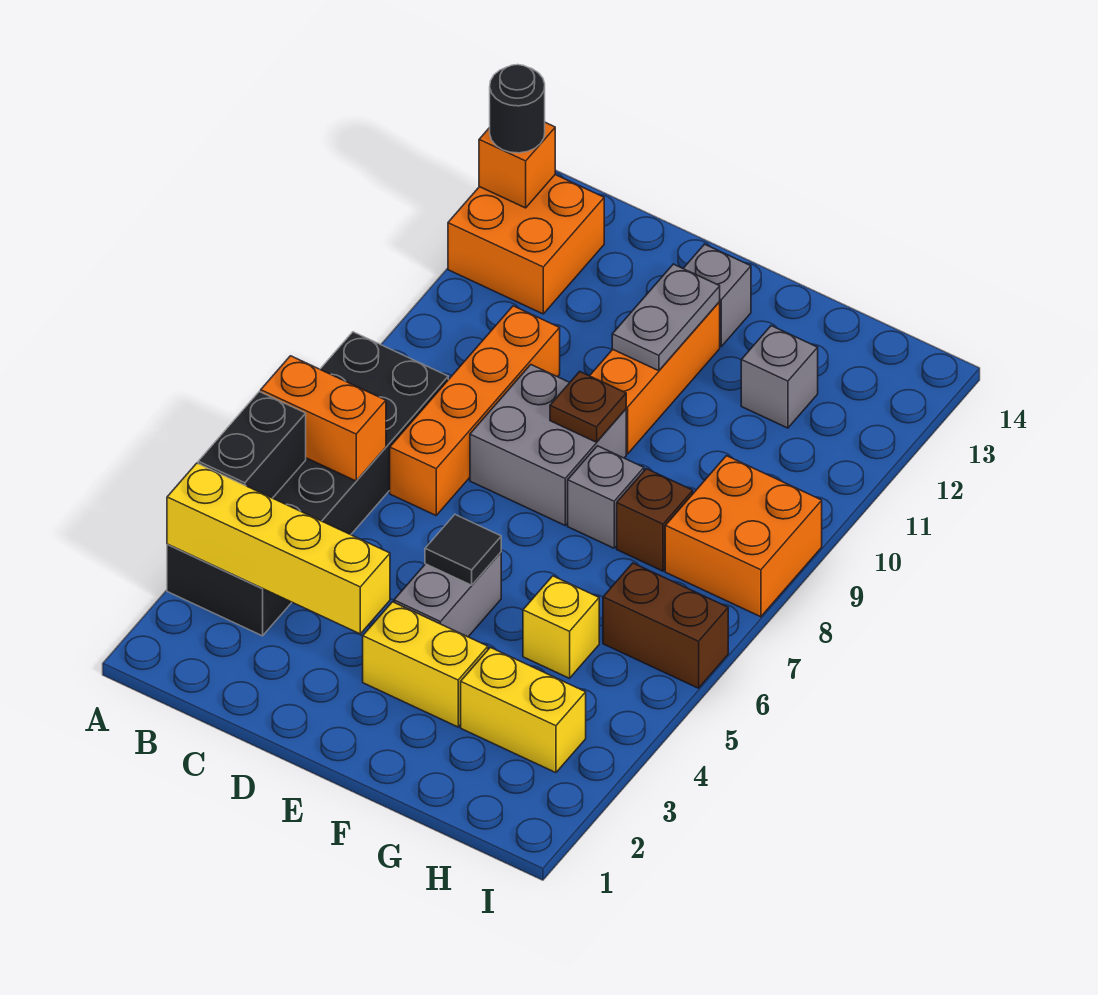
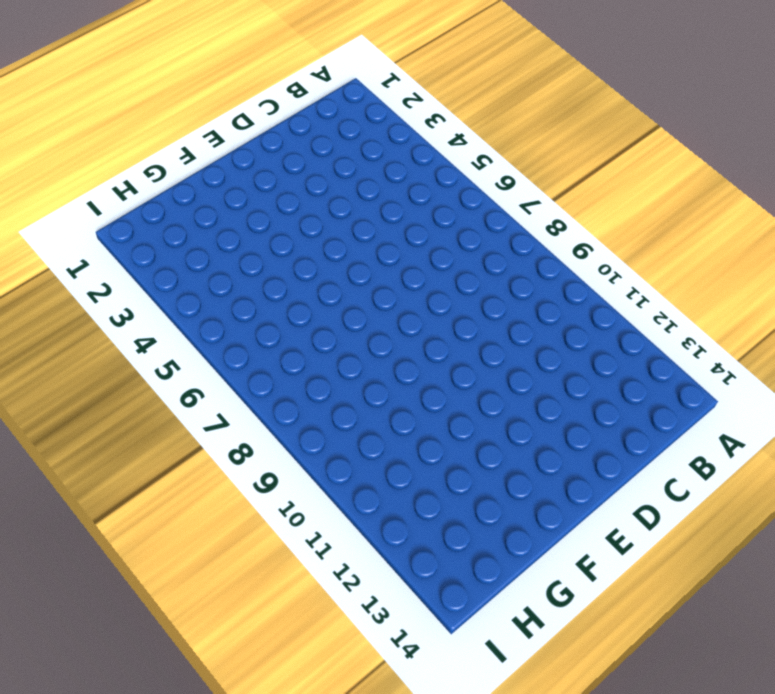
none -> black brick A3:B8 level 1
none -> orange brick A12:B13 level 1
none -> orange brick C7:C10 level 1

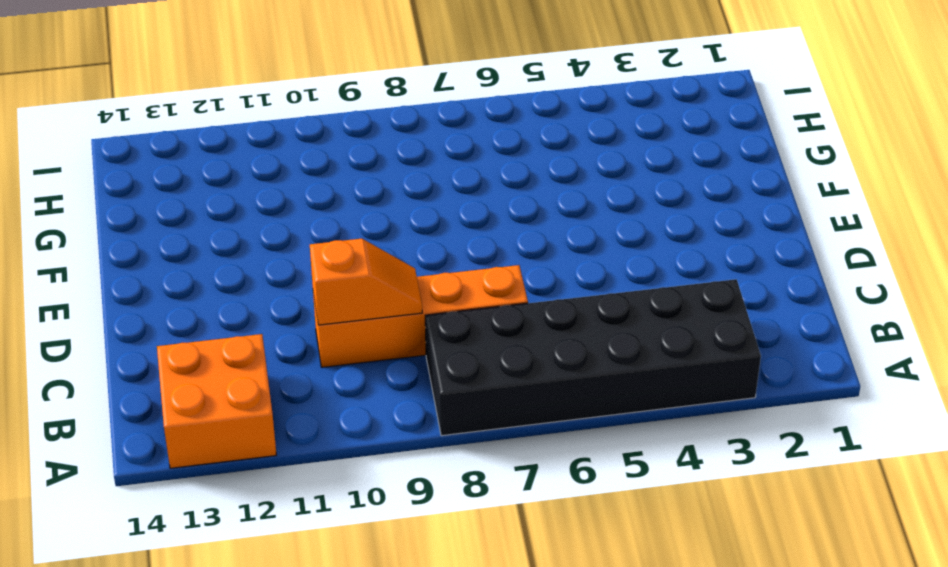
orange slope C9:C10 level 2 top 10 -> none
none -> grey brick D8:E9 level 1
none -> yellow brick E3:F3 level 1
none -> grey brick E4:E5 level 1

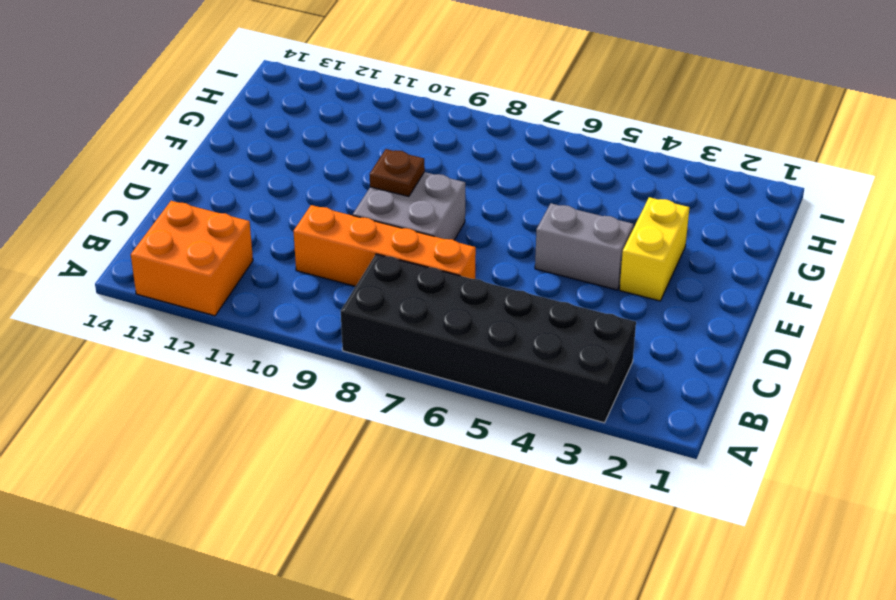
none -> orange brick E10:E12 level 1
none -> grey brick E13 level 1
none -> grey brick F8 level 1

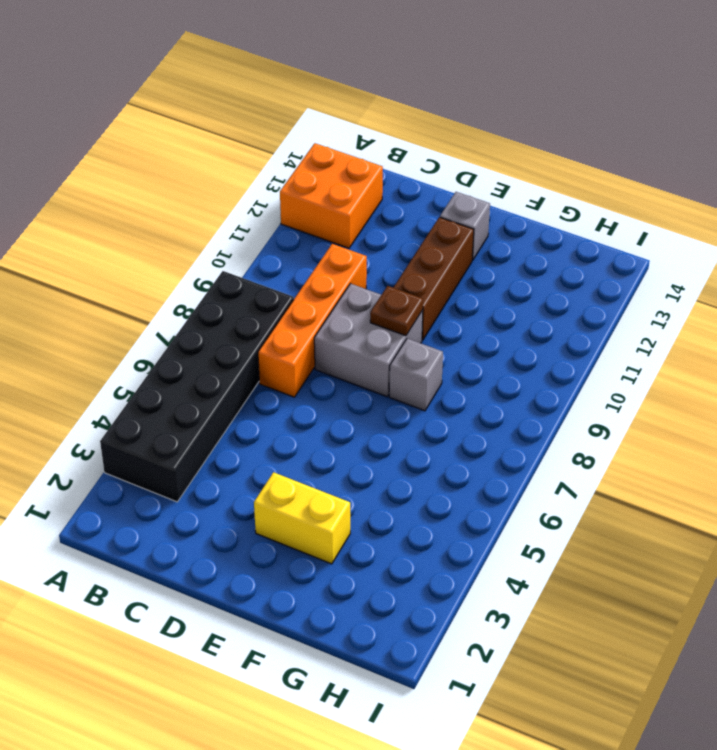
brown brick E10:E12 level 1 -> orange brick E10:E12 level 1
none -> grey brick E4:E5 level 1
none -> yellow brick G3:H3 level 1
none -> yellow brick G5 level 1

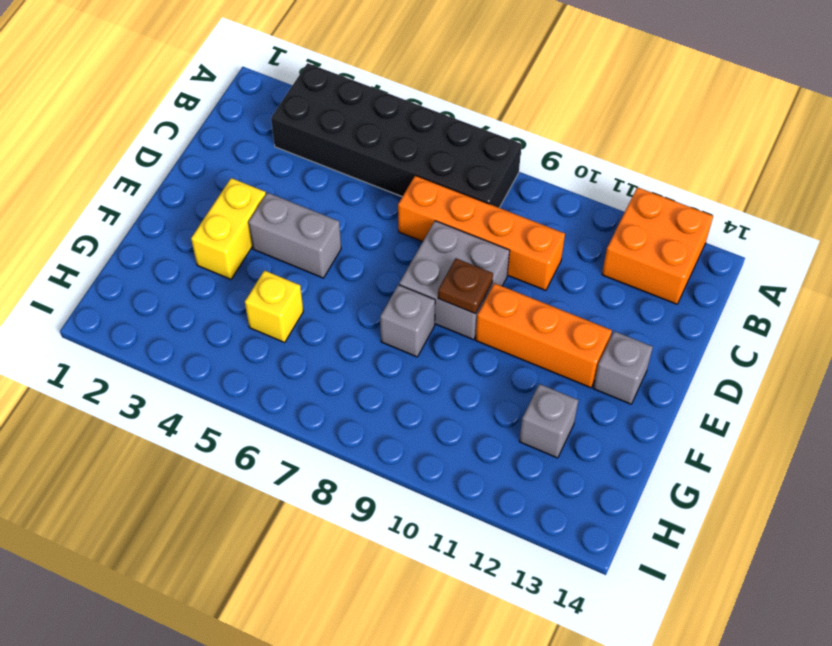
none -> yellow brick G3:H3 level 1
none -> brown brick G8 level 1
none -> brown brick H6:I6 level 1

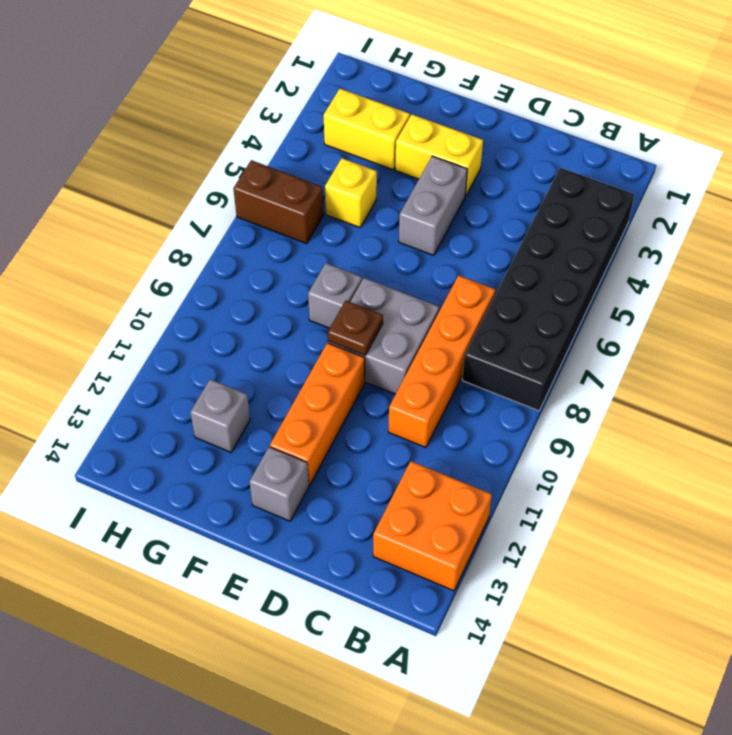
none -> brown brick G8 level 1
none -> orange brick H8:I9 level 1
none -> yellow brick A3:D3 level 2

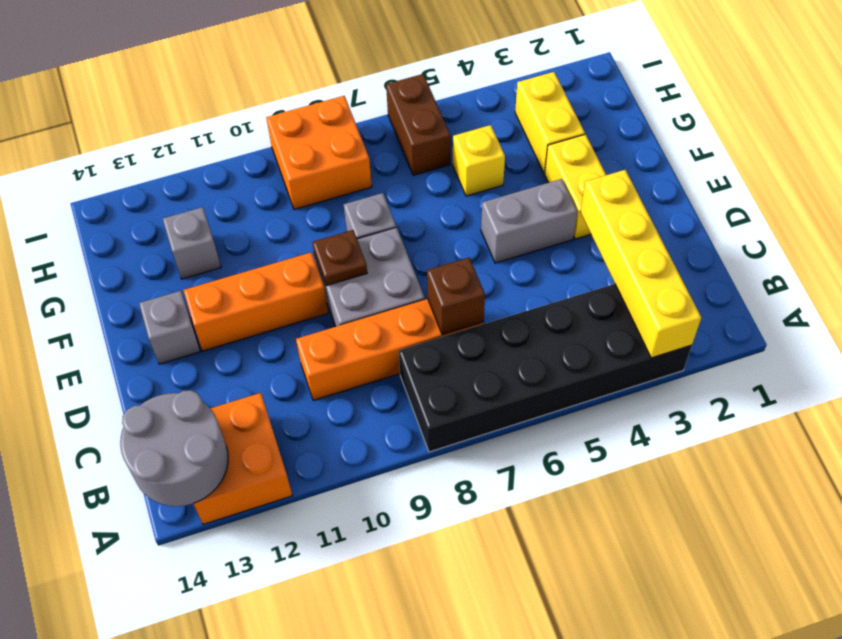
grey round brick A13:B14 level 2 -> orange brick A13 level 2
brown brick C7 level 2 -> brown brick G8 level 1
none -> black brick A4:A5 level 2
none -> orange brick A6:B6 level 2
none -> black tile E5 level 2

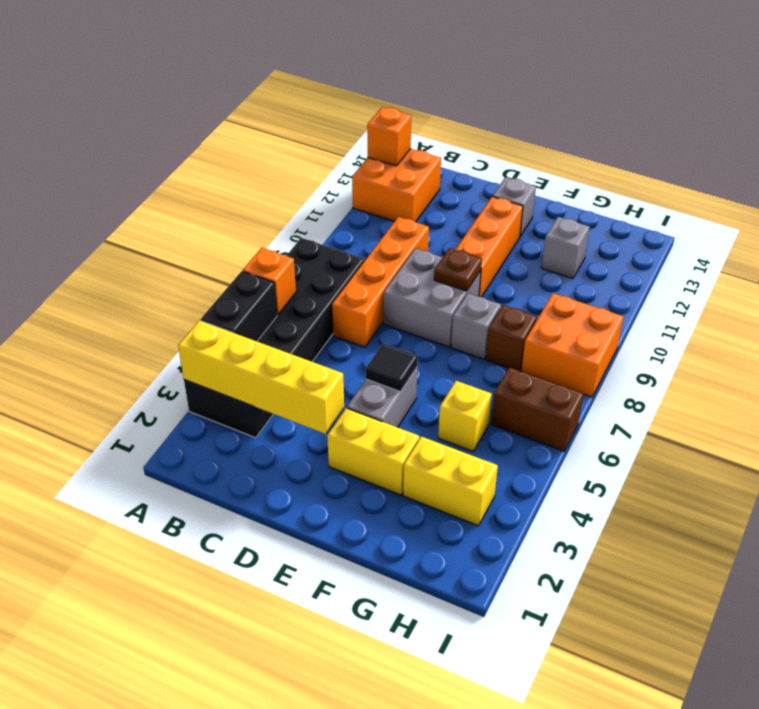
orange brick A6 level 2 -> orange brick A6:B6 level 2
none -> grey plate E11:E12 level 2
none -> black round brick A13 level 3

